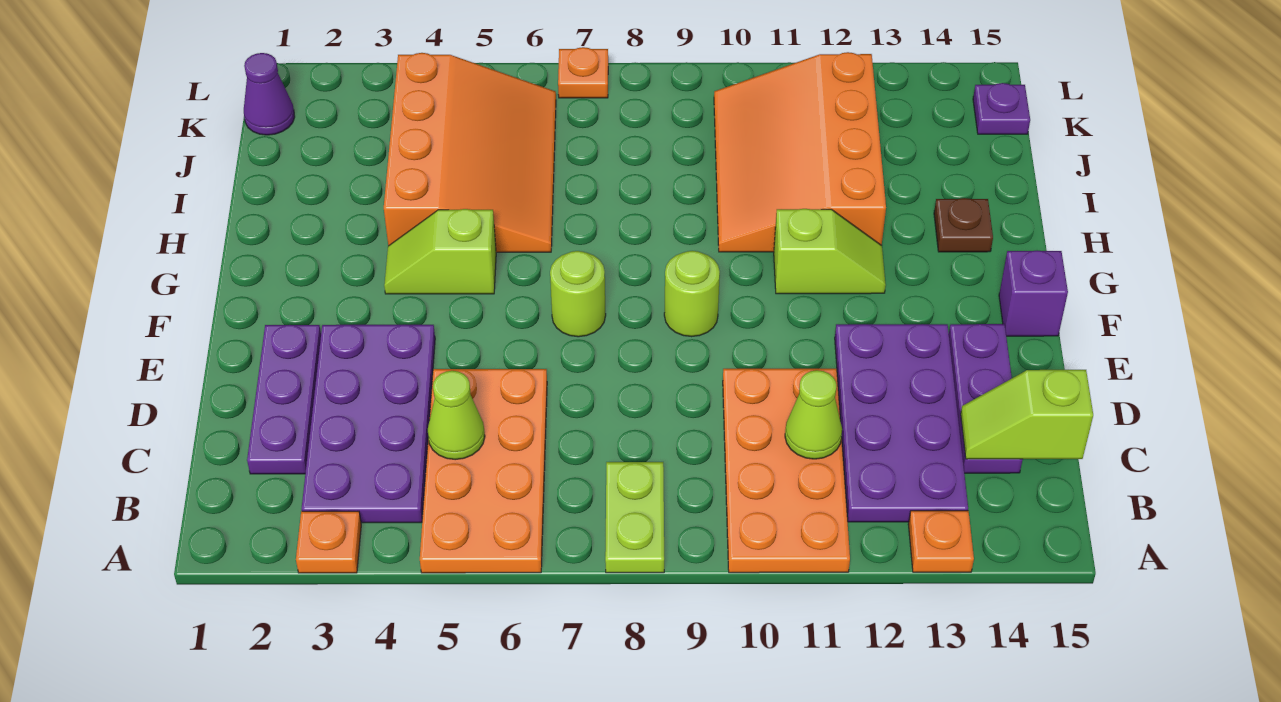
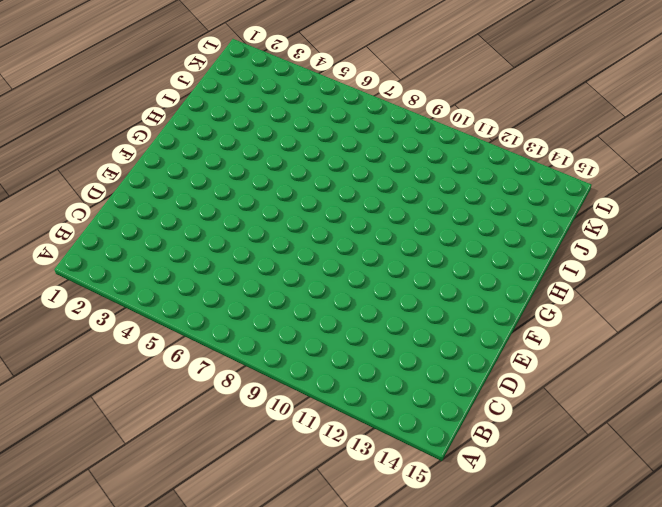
none -> orange plate A3 level 1
none -> orange plate A5:D6 level 1
none -> lime plate A8:B8 level 1

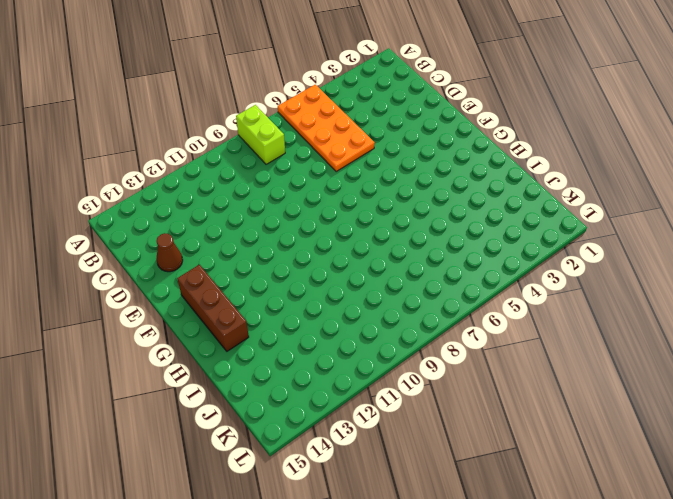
lime brick A8:B8 level 1 -> lime plate A8:B8 level 1
brown cone D14 level 1 -> purple plate C14:E14 level 1
brown brick F14:H14 level 1 -> brown plate H14 level 1
none -> orange plate A3 level 1
none -> orange plate A10:D11 level 1
none -> orange plate A13 level 1

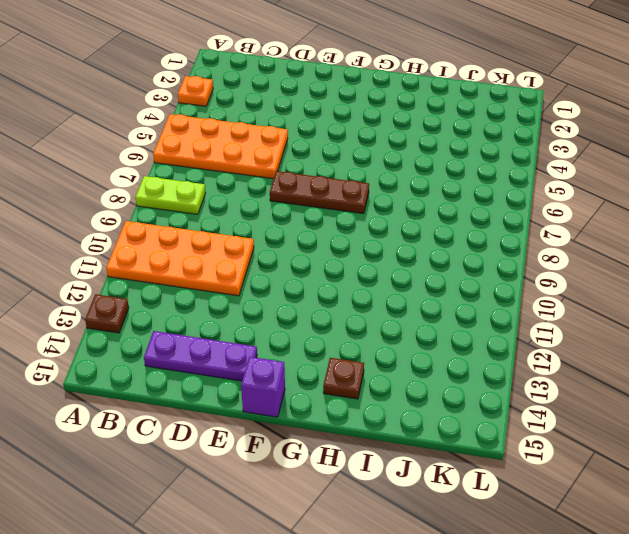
brown plate A13 level 1 -> orange plate A13 level 1
brown plate E7:G7 level 1 -> lime round brick F7 level 1
none -> purple plate B3:E4 level 1
none -> purple plate B12:E13 level 1
none -> purple plate C2:E2 level 1

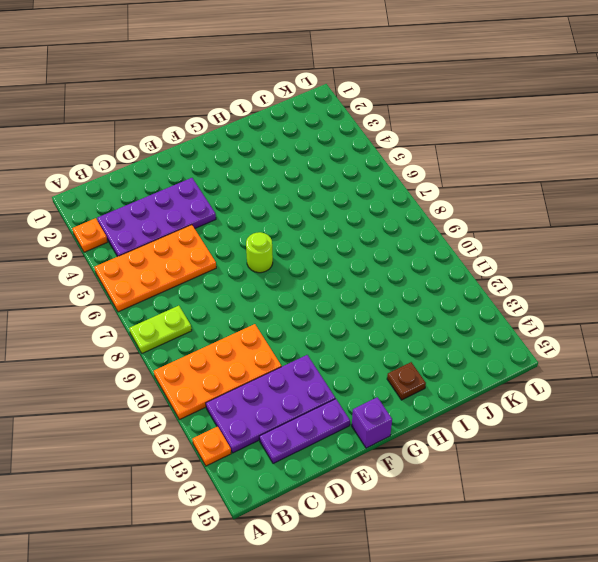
none -> purple plate C2:E2 level 1
none -> lime round brick F9 level 1
none -> lime slope G4:G5 level 1 top 5

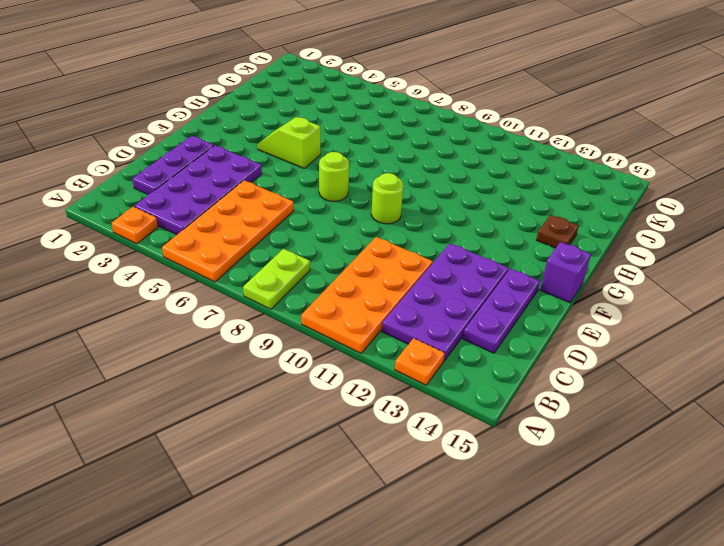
none -> lime slope G11:G12 level 1 top 11
none -> orange slope H4:K6 level 1 top 4
none -> orange slope H10:K12 level 1 top 12

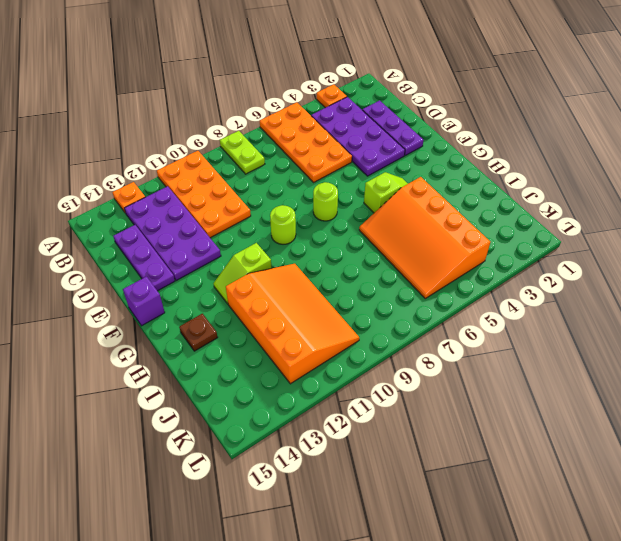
none -> purple cone K1 level 1
none -> purple plate K15 level 1
none -> orange plate L7 level 1

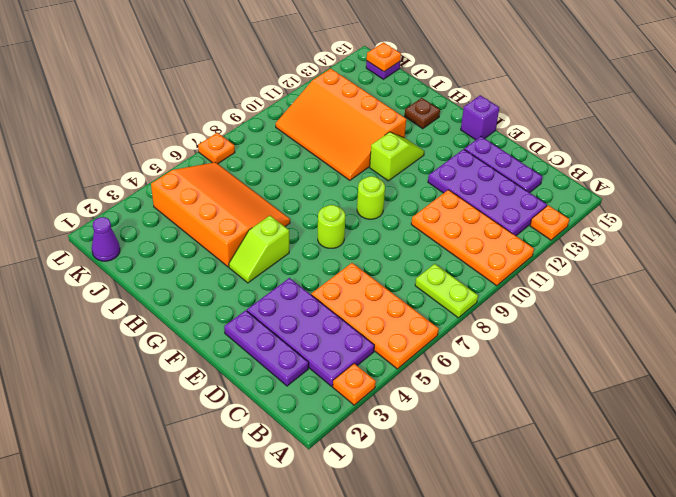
orange plate K15 level 2 -> none
none -> lime cone C5 level 2
none -> lime cone C11 level 2
none -> lime slope C14:C15 level 2 top 15

